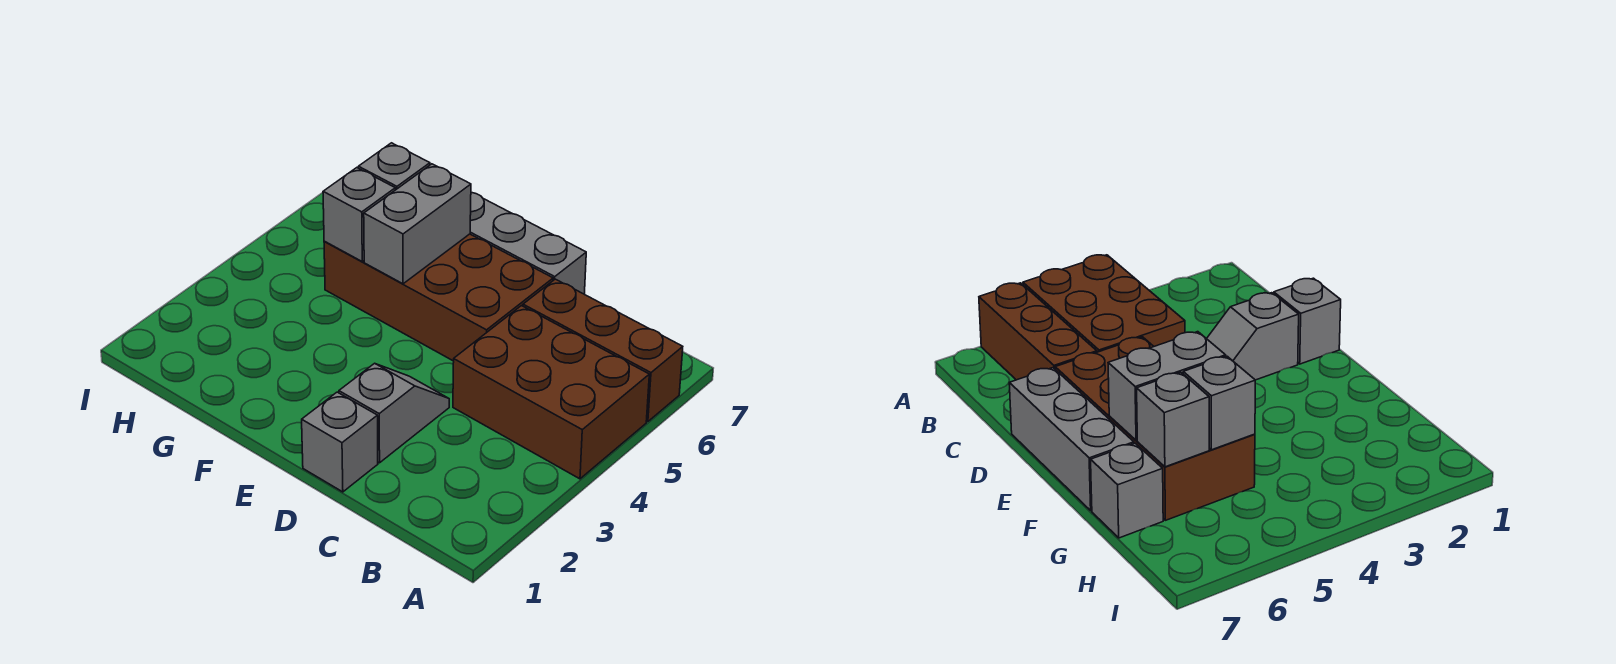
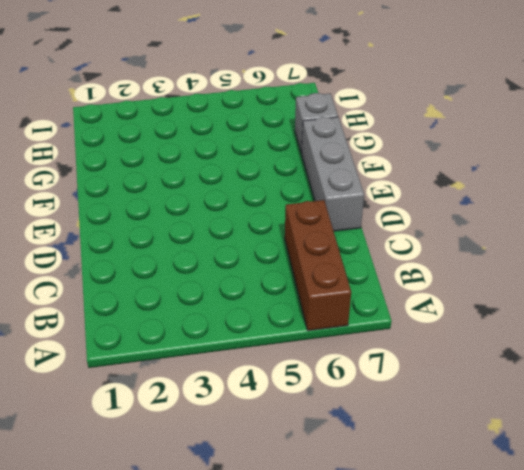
none -> brown brick A4:C5 level 1
none -> grey brick D1 level 1

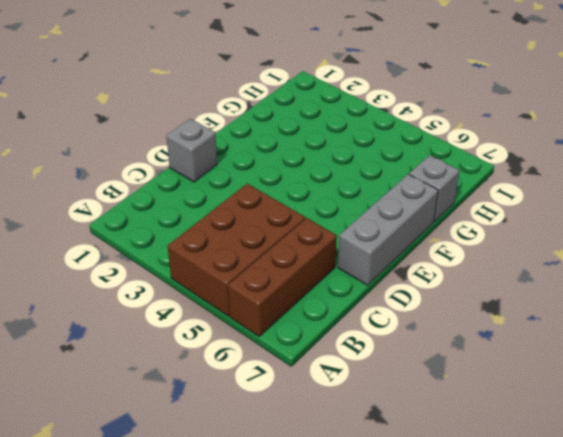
none -> grey slope D2:D3 level 1 top 2
none -> brown brick D5:G6 level 1

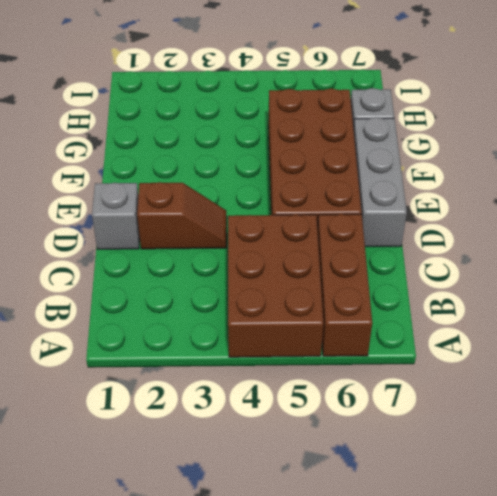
brown slope D2:D3 level 1 top 2 -> grey slope D2:D3 level 1 top 2
none -> grey brick F5:F6 level 2
none -> grey brick G5 level 2

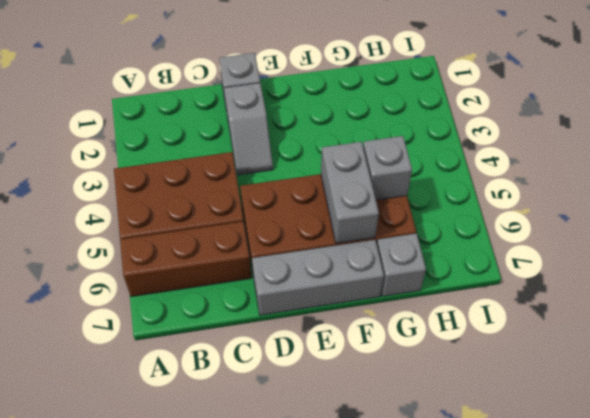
none -> grey brick G6 level 2

